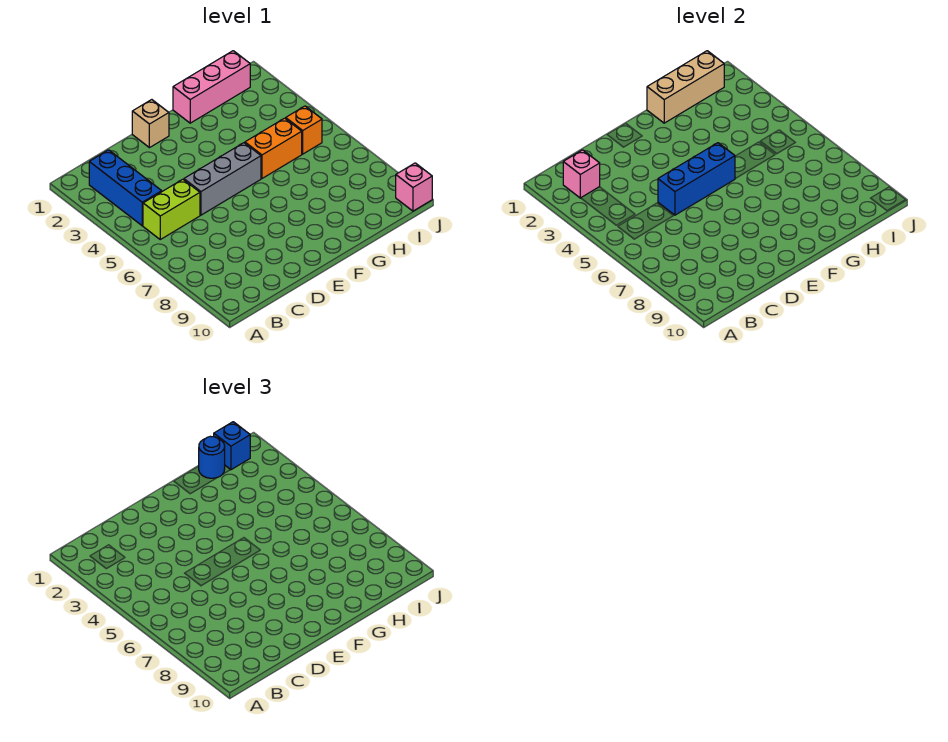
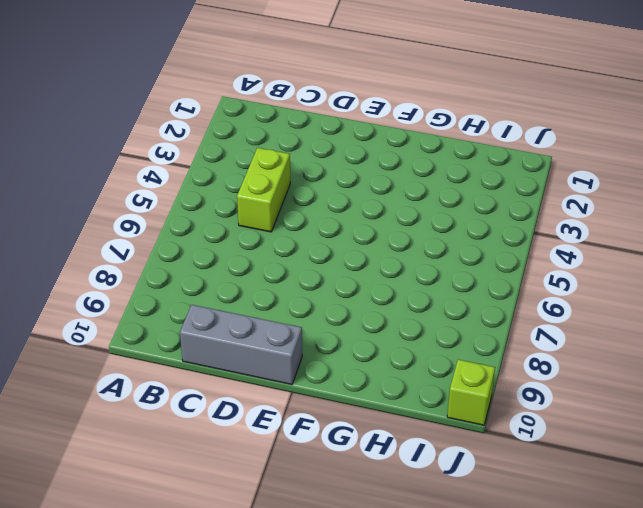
lime brick C4:C5 level 1 -> lime brick B5:C5 level 1
grey brick C10:E10 level 1 -> grey brick D5:F5 level 1
lime brick J10 level 1 -> pink brick J10 level 1
none -> blue brick B2:B4 level 1
none -> tan brick E1 level 1
none -> pink brick G1:I1 level 1

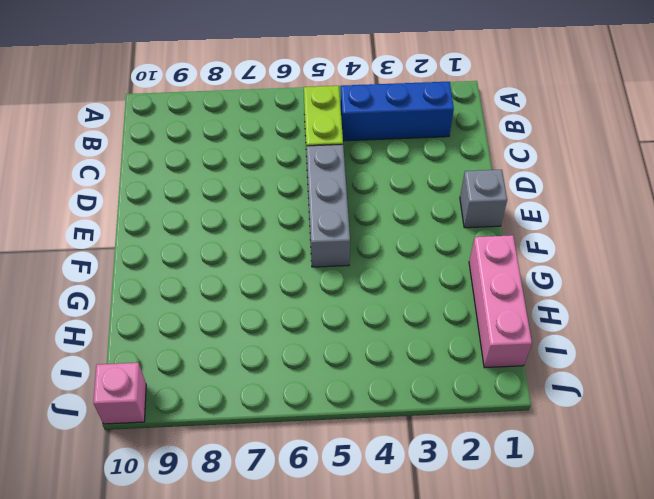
grey brick E1 level 1 -> tan brick E1 level 1
none -> orange brick G5:H5 level 1
none -> orange brick I5 level 1
none -> pink brick B2 level 2

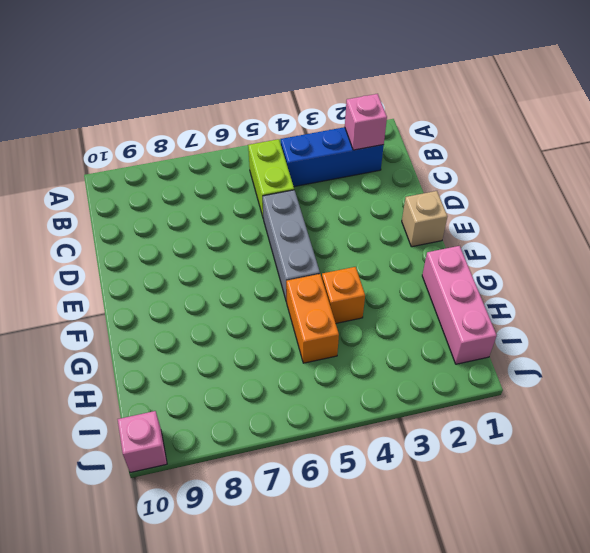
orange brick G4 level 1 -> orange brick I5 level 1
none -> blue brick D5:F5 level 2
none -> tan brick G1:I1 level 2
none -> blue round brick H1 level 3

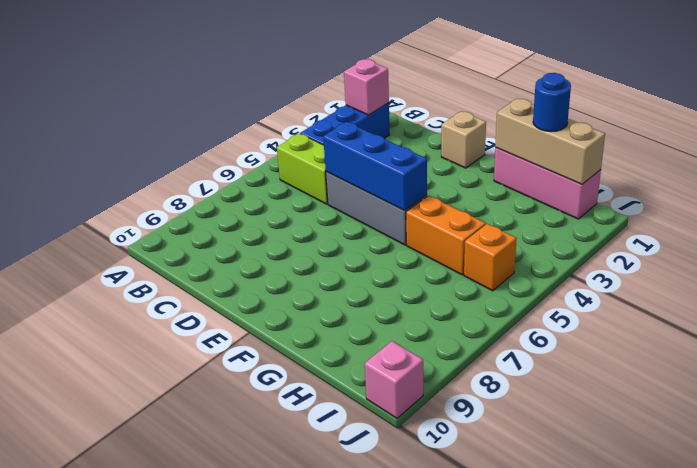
none -> blue brick I1 level 3

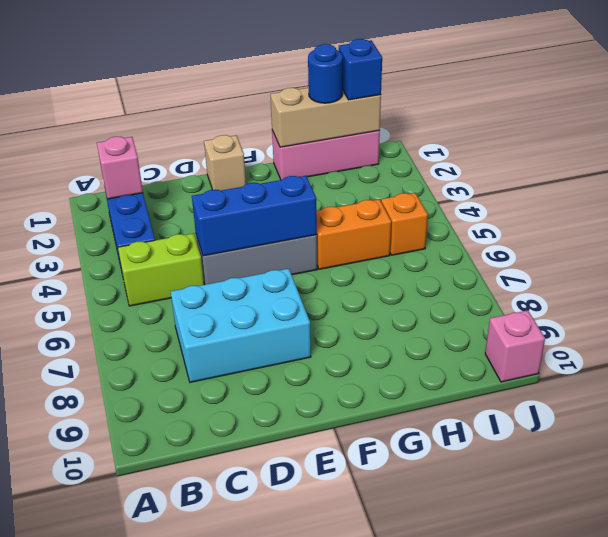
cyan brick C7:E8 level 1 -> none

